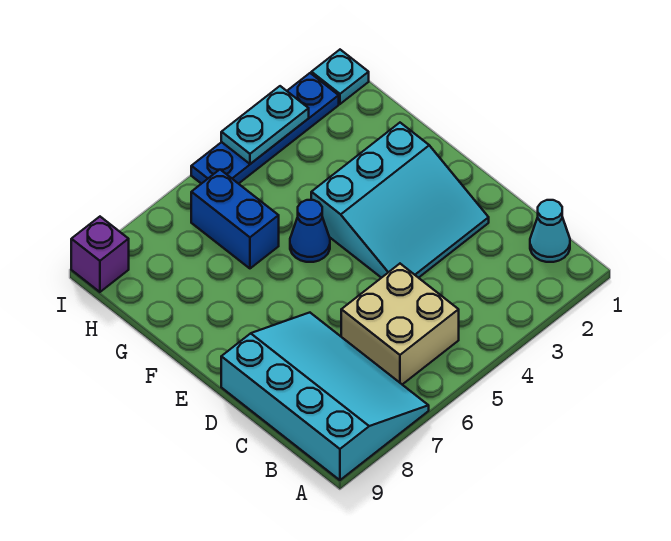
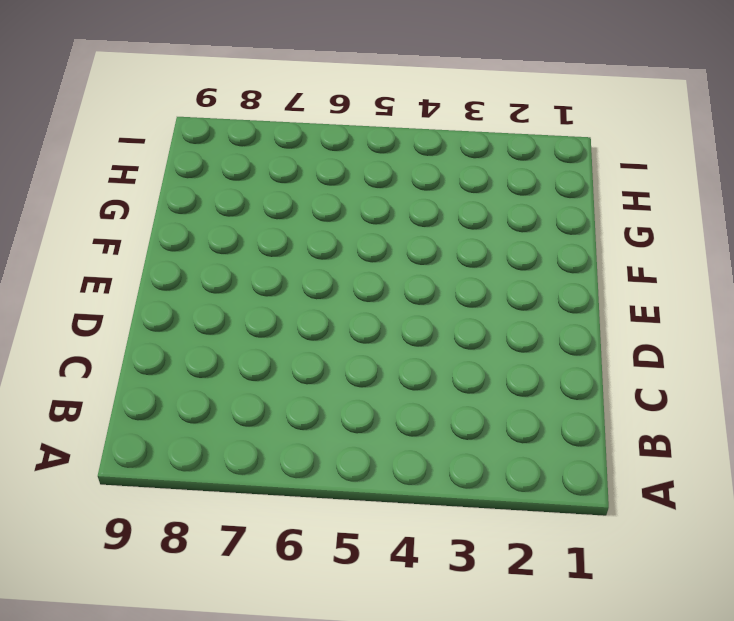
none -> cyan slope A7:D9 level 1 top 9
none -> cyan cone B1 level 1

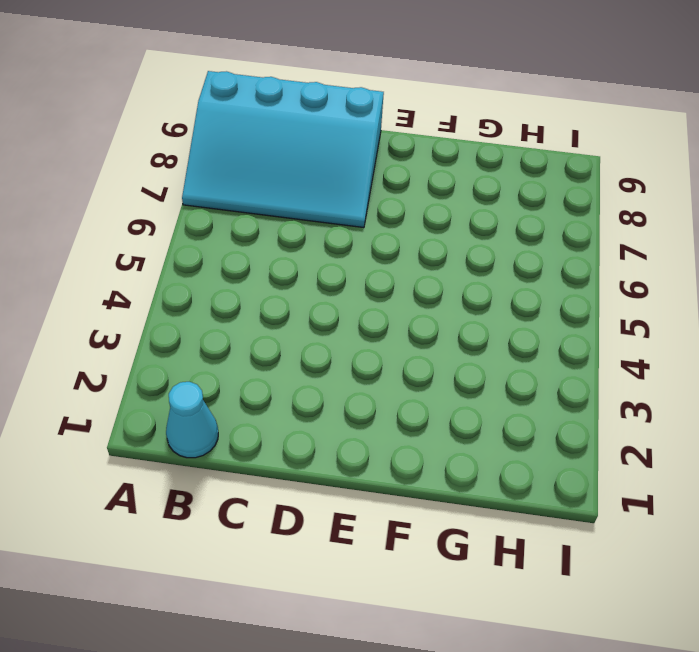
none -> tan brick B5:C6 level 1
none -> cyan slope D2:F4 level 1 top F

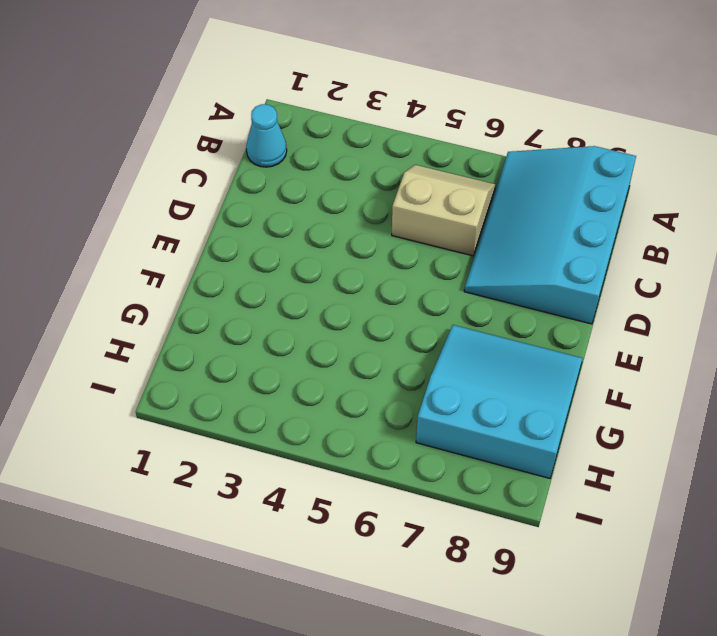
tan slope B5:C6 level 1 top C -> tan brick B5:C6 level 1
cyan slope F7:H9 level 1 top H -> cyan slope D2:F4 level 1 top F
none -> blue cone F5 level 1
none -> blue brick G6:H6 level 1

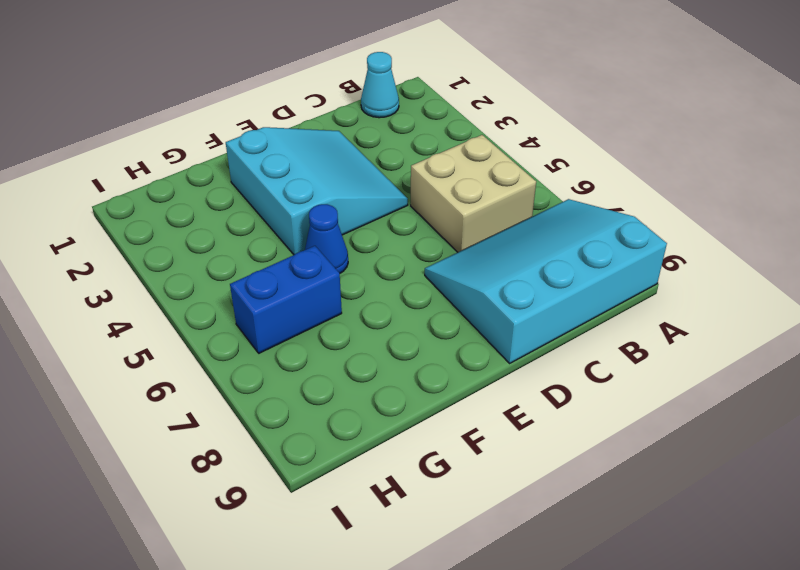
none -> cyan plate I1 level 1
none -> blue plate I2:I5 level 1

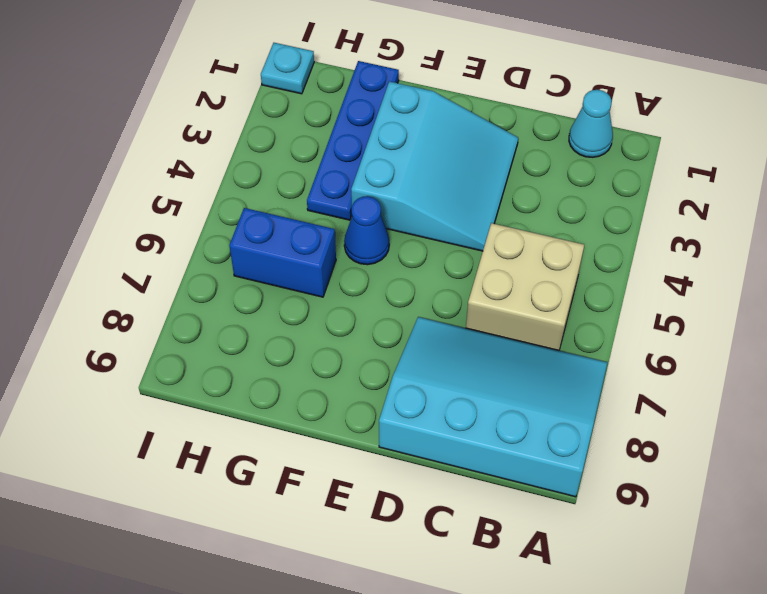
blue plate G1:G4 level 1 -> blue plate I2:I5 level 1
none -> purple brick I9 level 1
none -> cyan plate I3:I4 level 2

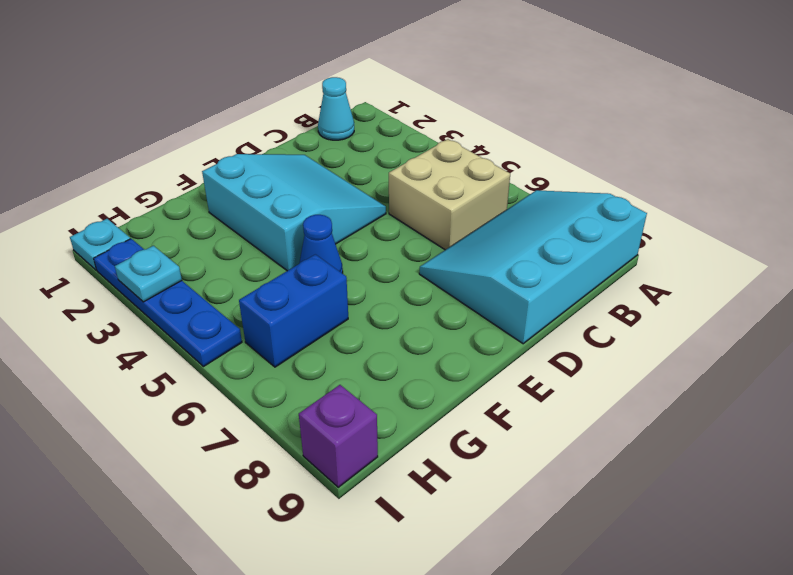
cyan plate I3 level 2 -> cyan plate I3:I4 level 2

